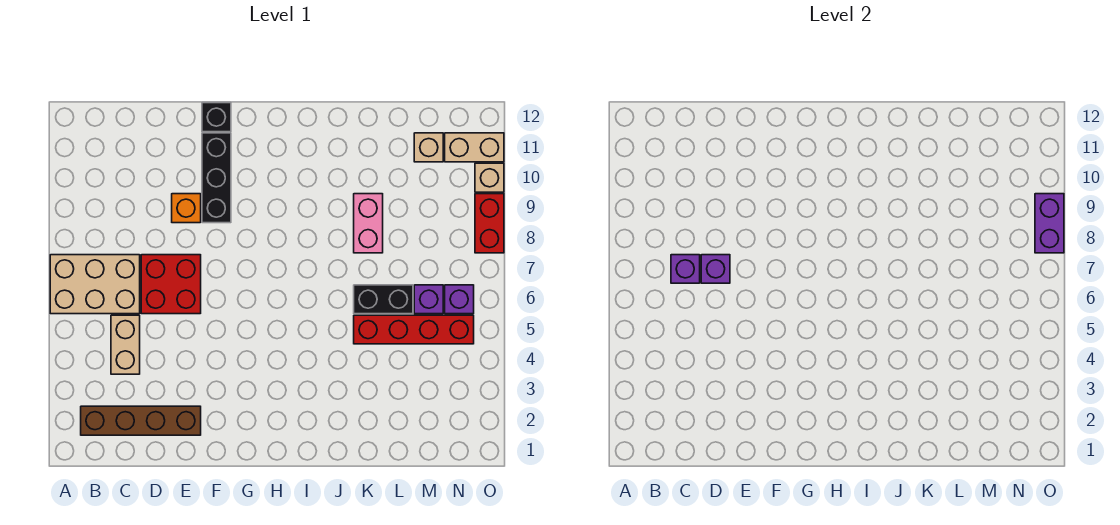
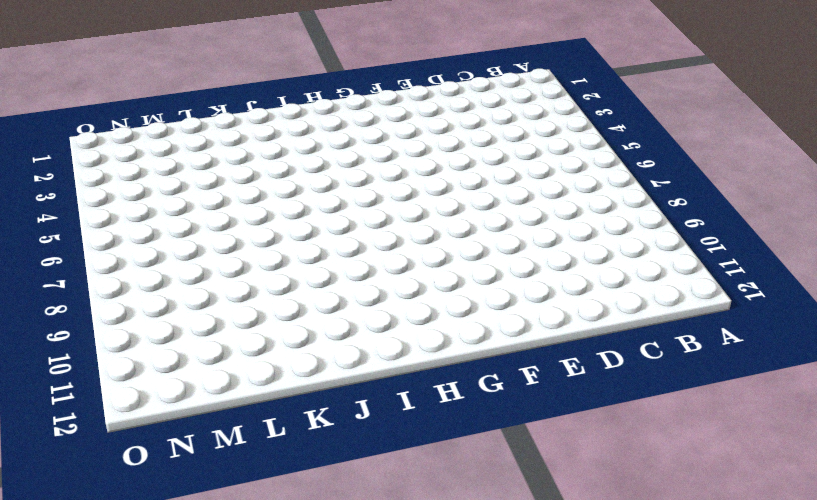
none -> tan brick A6:C7 level 1
none -> brown brick B2:E2 level 1
none -> tan brick C4:C5 level 1

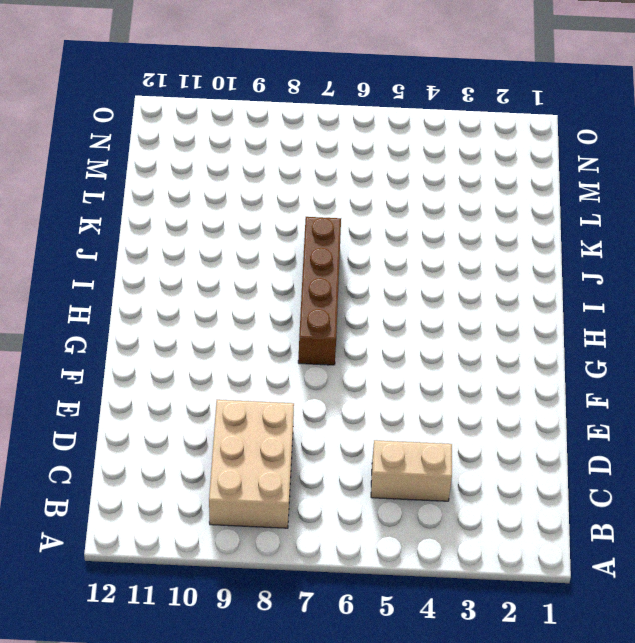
tan brick B8:D9 level 1 -> tan brick A6:C7 level 1
brown brick G7:J7 level 1 -> brown brick B2:E2 level 1
none -> red brick D6:E7 level 1
none -> orange brick E9 level 1
none -> black brick F9:F11 level 1

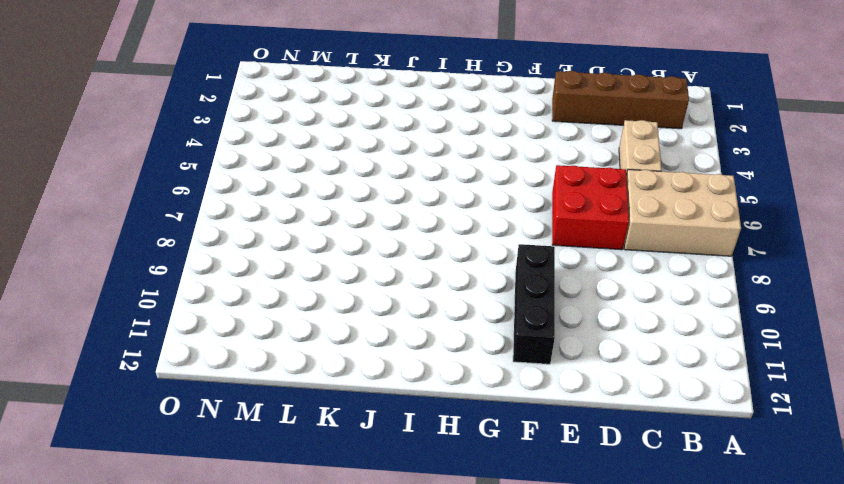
none -> orange brick E9 level 1
none -> black brick F12 level 1
none -> red brick K5:N5 level 1

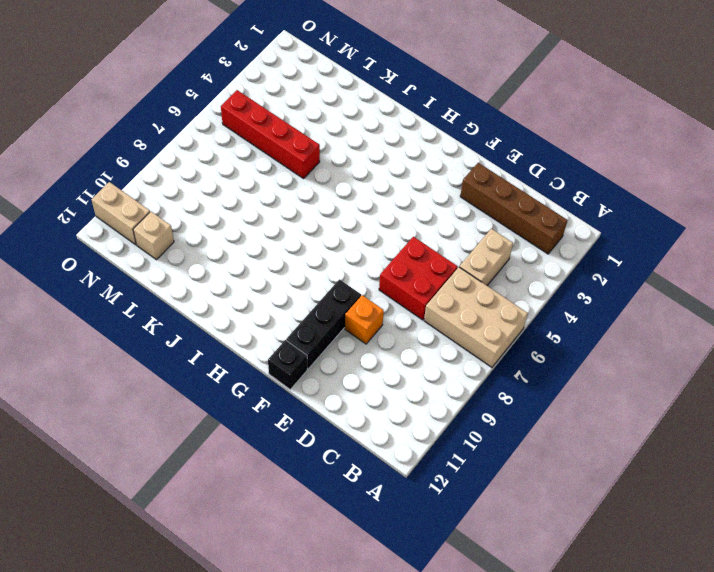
none -> black brick K6:L6 level 1
none -> pink brick K8:K9 level 1
none -> purple brick M6 level 1

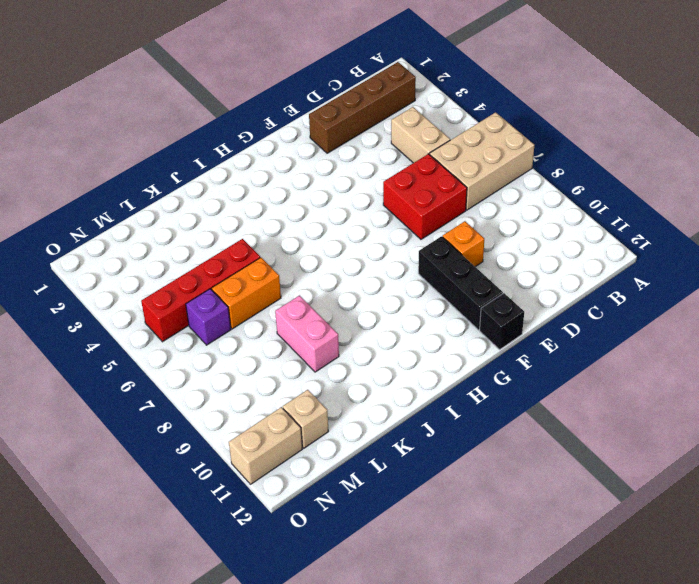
orange brick K6:L6 level 1 -> black brick K6:L6 level 1
none -> purple brick N6 level 1
none -> red brick O8:O9 level 1
none -> tan brick O10 level 1

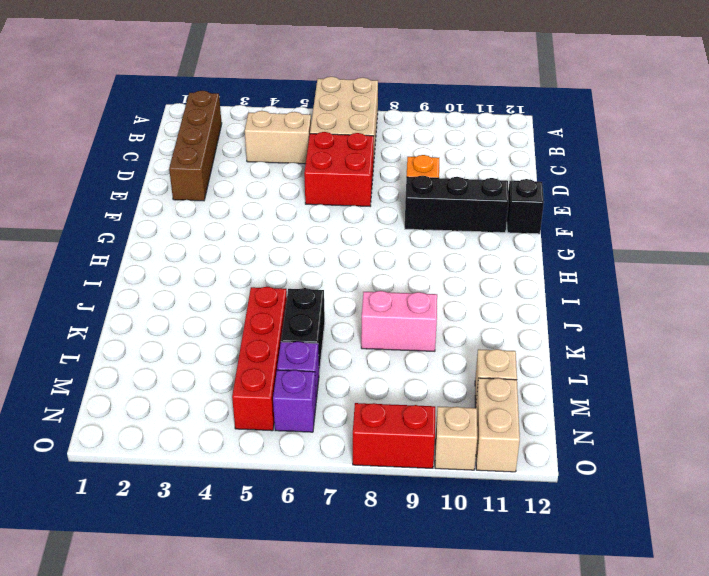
none -> purple brick C7 level 2
none -> purple brick D7 level 2
none -> purple brick O8:O9 level 2

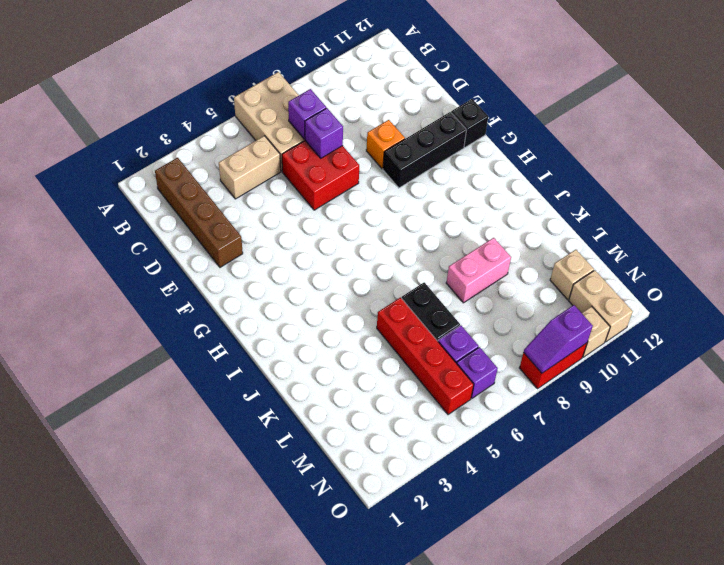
purple slope O8:O9 level 2 top 9 -> purple brick O8:O9 level 2

